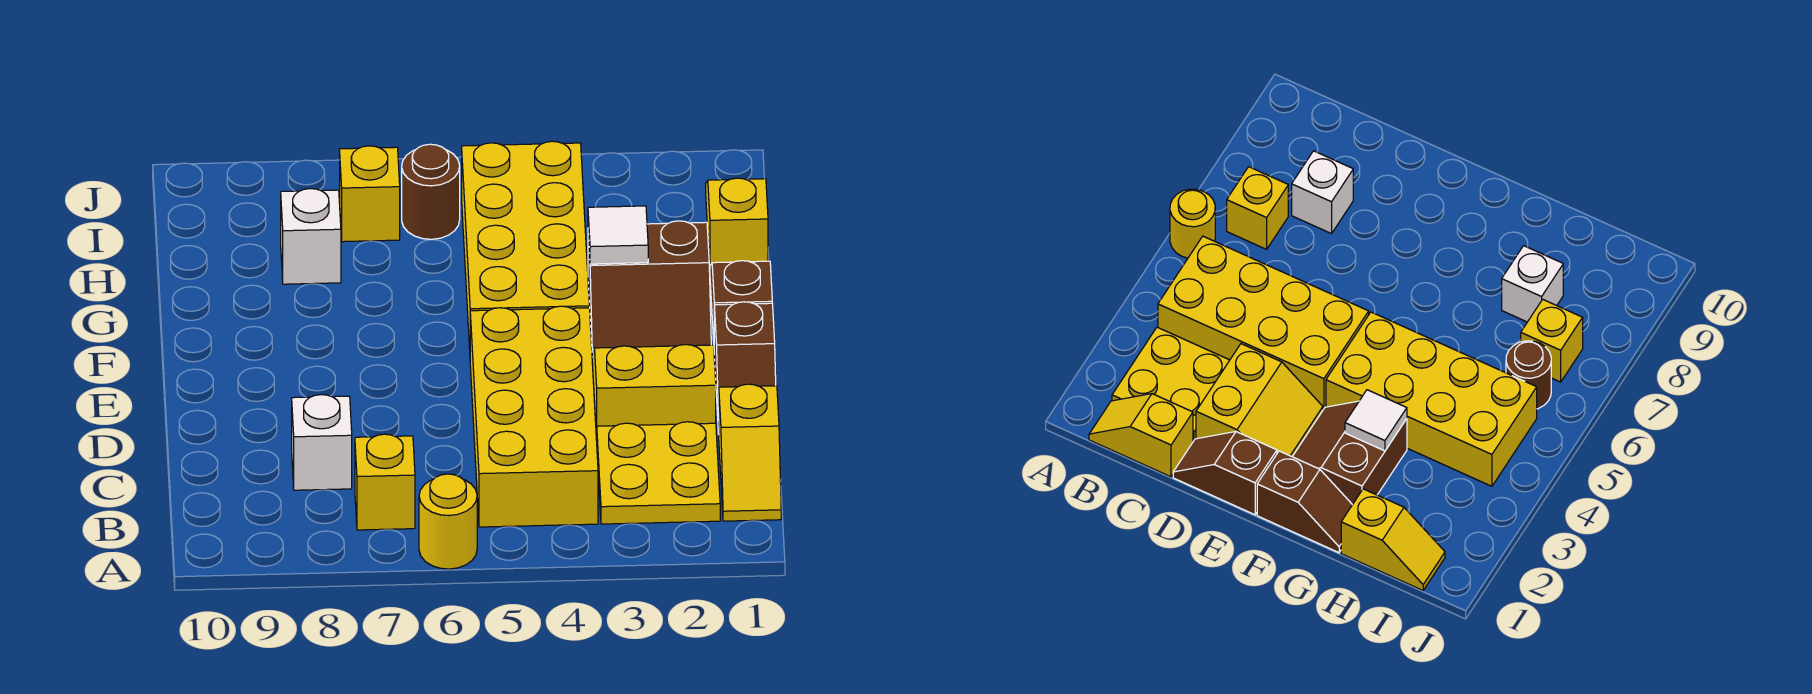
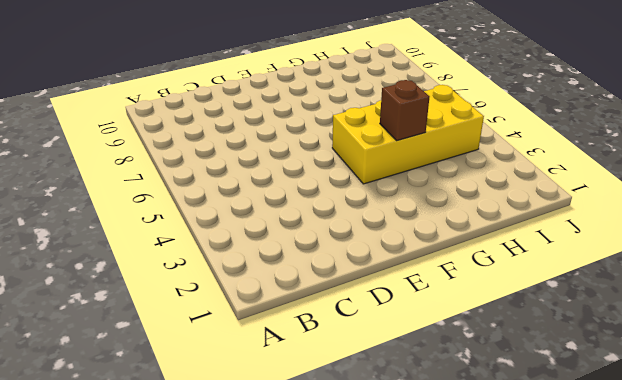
brown brick G4 level 2 -> none
none -> yellow round brick A6 level 1
none -> yellow slope B1:C1 level 1 top C
none -> yellow plate B2:C3 level 1

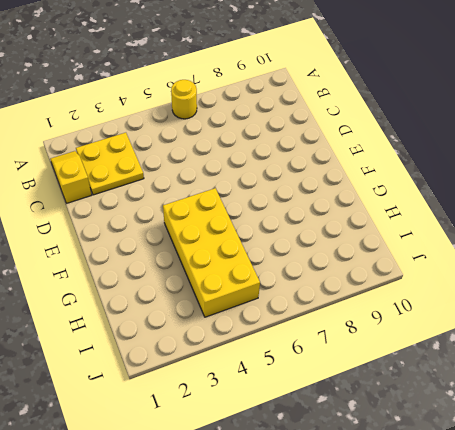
none -> yellow brick B4:E5 level 1
none -> yellow brick B7 level 1
none -> white brick C8 level 1

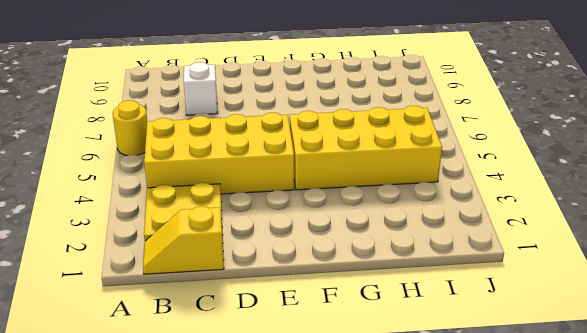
none -> yellow brick B7 level 1
none -> brown slope D1:E1 level 1 top E
none -> yellow slope D2:E3 level 1 top D

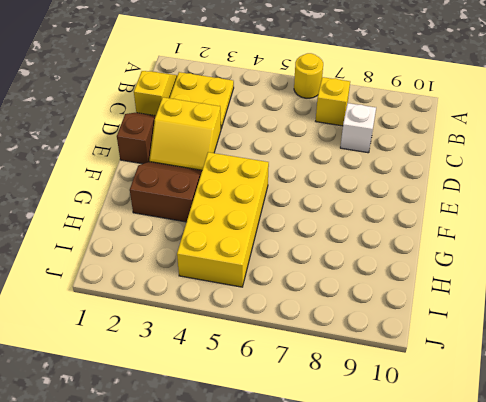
none -> yellow brick B4:E5 level 1
none -> brown slope F1:G1 level 1 top F
none -> yellow slope H1:I1 level 1 top H

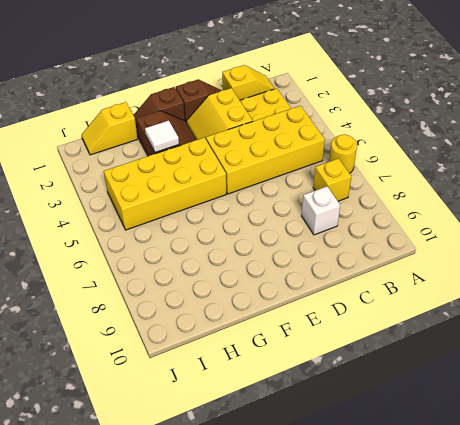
none -> white brick H8 level 1
none -> brown round brick I6 level 1
none -> yellow brick I7 level 1

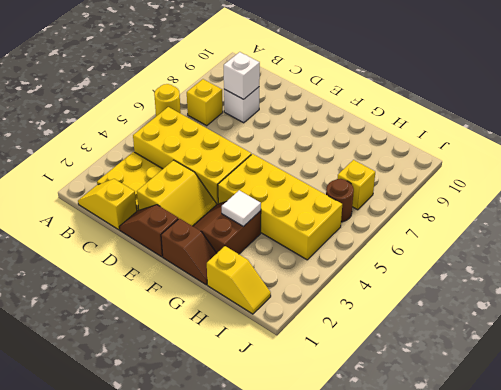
white brick C8 level 2 -> white brick H8 level 1

